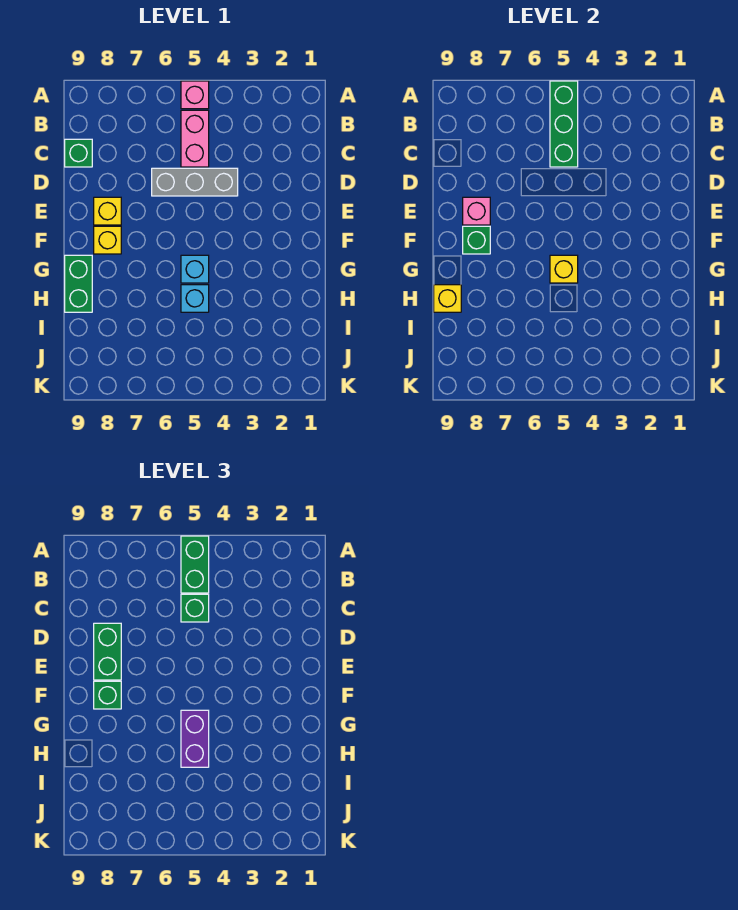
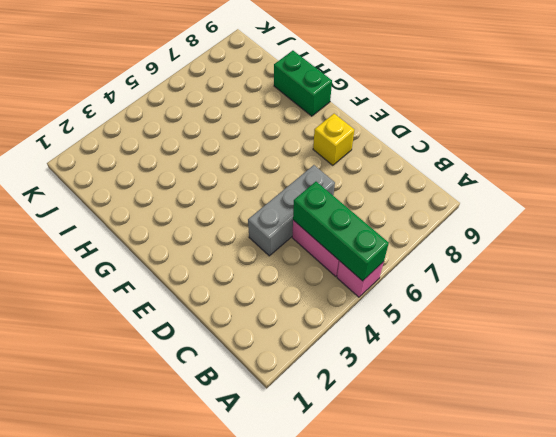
none -> green brick C9 level 1
none -> yellow brick F8 level 1
none -> cyan brick G5 level 1

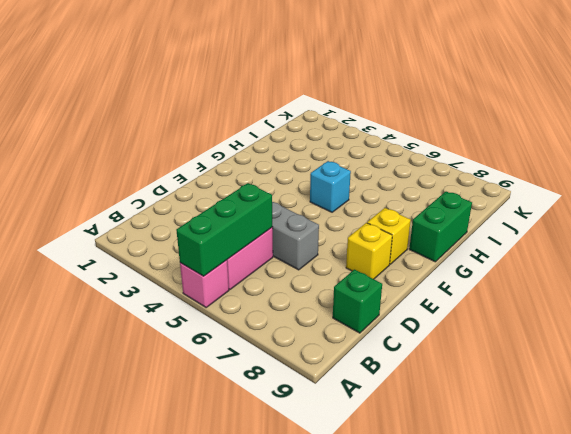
none -> cyan brick H5 level 1
none -> pink brick E8 level 2
none -> green brick F8 level 2

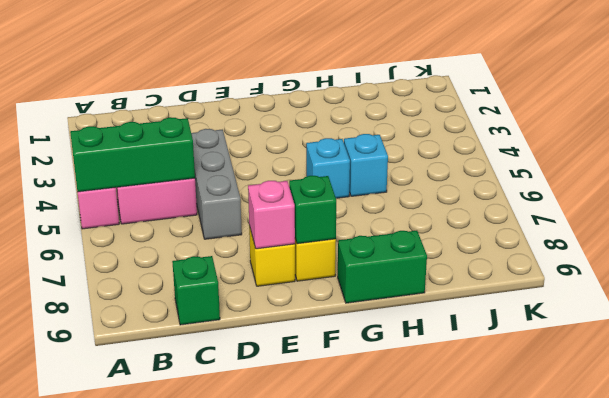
none -> yellow brick G5 level 2
none -> yellow brick H9 level 2
none -> green brick A5:B5 level 3

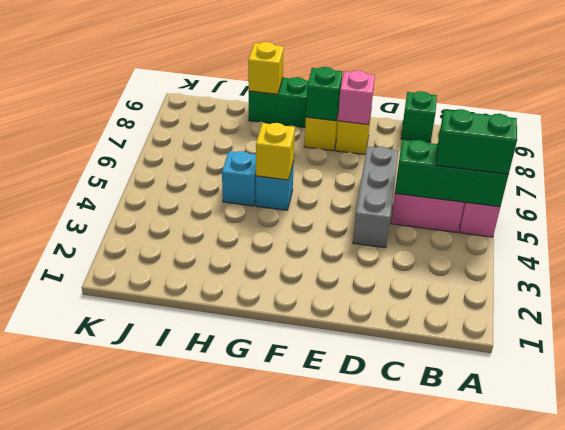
none -> green brick C5 level 3
none -> green brick D8:E8 level 3
none -> green brick F8 level 3

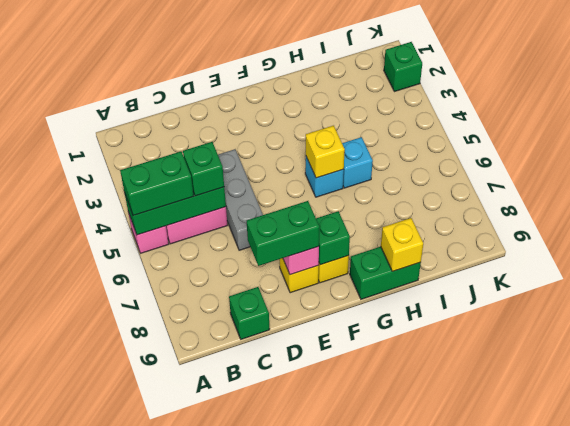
green brick K2 level 1 -> green brick F8 level 3
none -> purple brick G5:H5 level 3

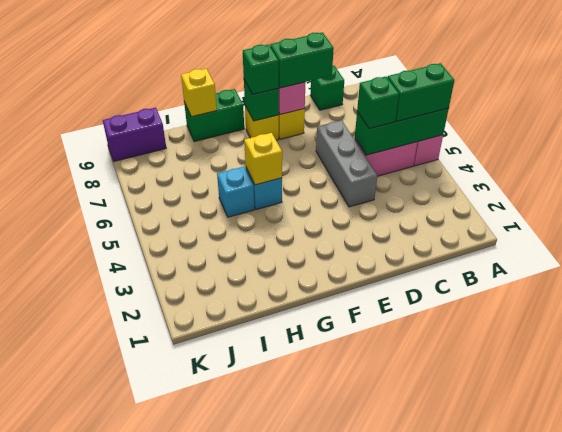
purple brick J9:K9 level 1 -> purple brick G5:H5 level 3

